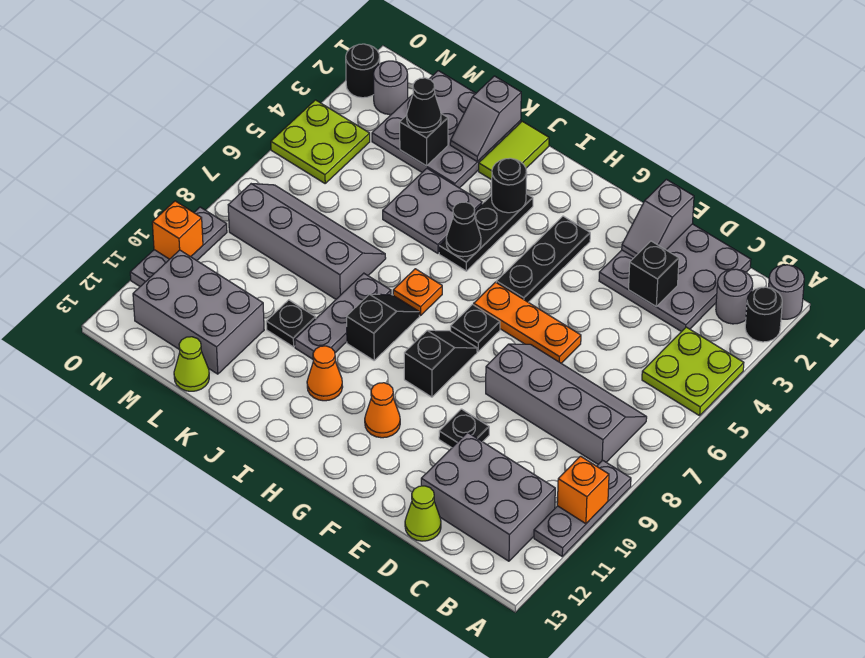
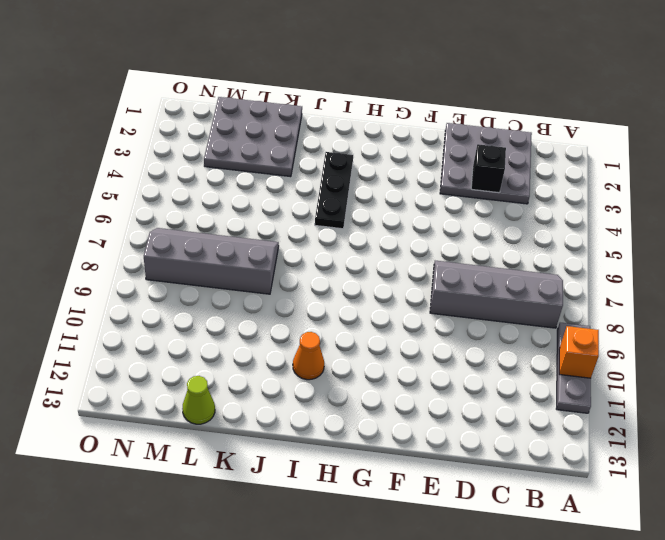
none -> grey round brick A1 level 1
none -> black round brick A2 level 1
none -> lime plate A4:B5 level 1
none -> grey round brick B2 level 1

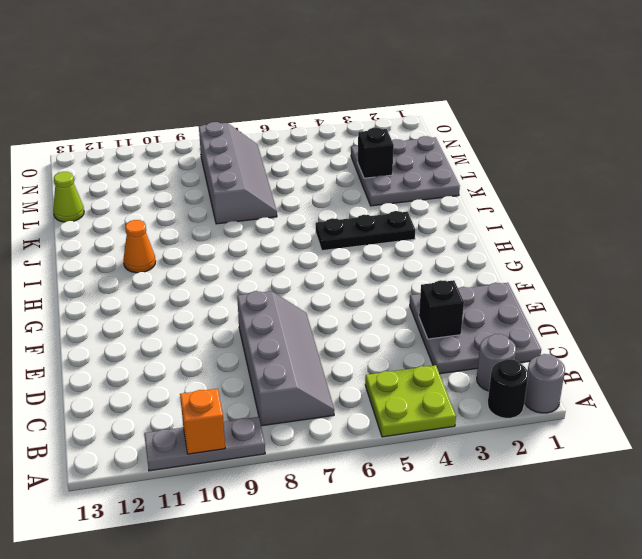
none -> grey brick B11:D12 level 1
none -> lime cone D13 level 1
none -> orange plate E6:G6 level 1
none -> black plate E10 level 1

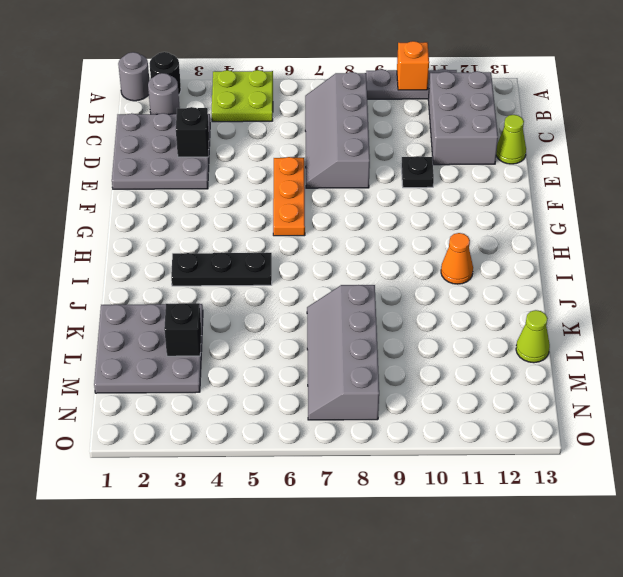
none -> black plate G3:G5 level 1
none -> black plate G7 level 1
none -> black slope G8:G9 level 1 top 9
none -> orange cone G11 level 1

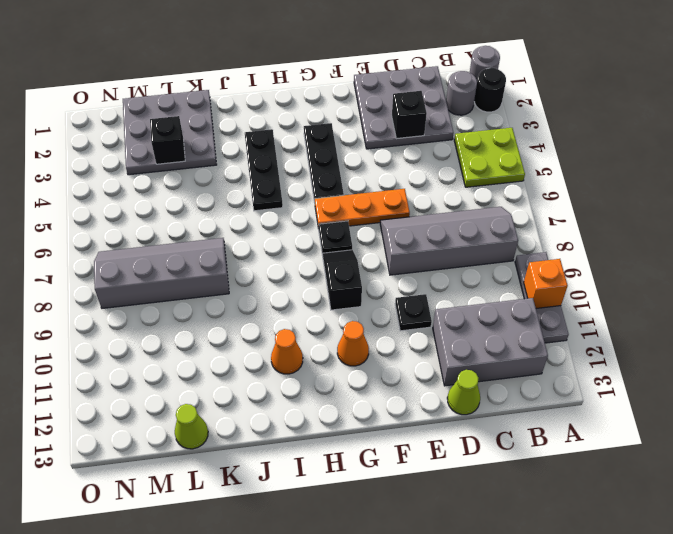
none -> orange plate I7 level 1
none -> black slope I8:I9 level 1 top 9
none -> lime tile J1:J2 level 1
none -> grey plate J4:K5 level 1

